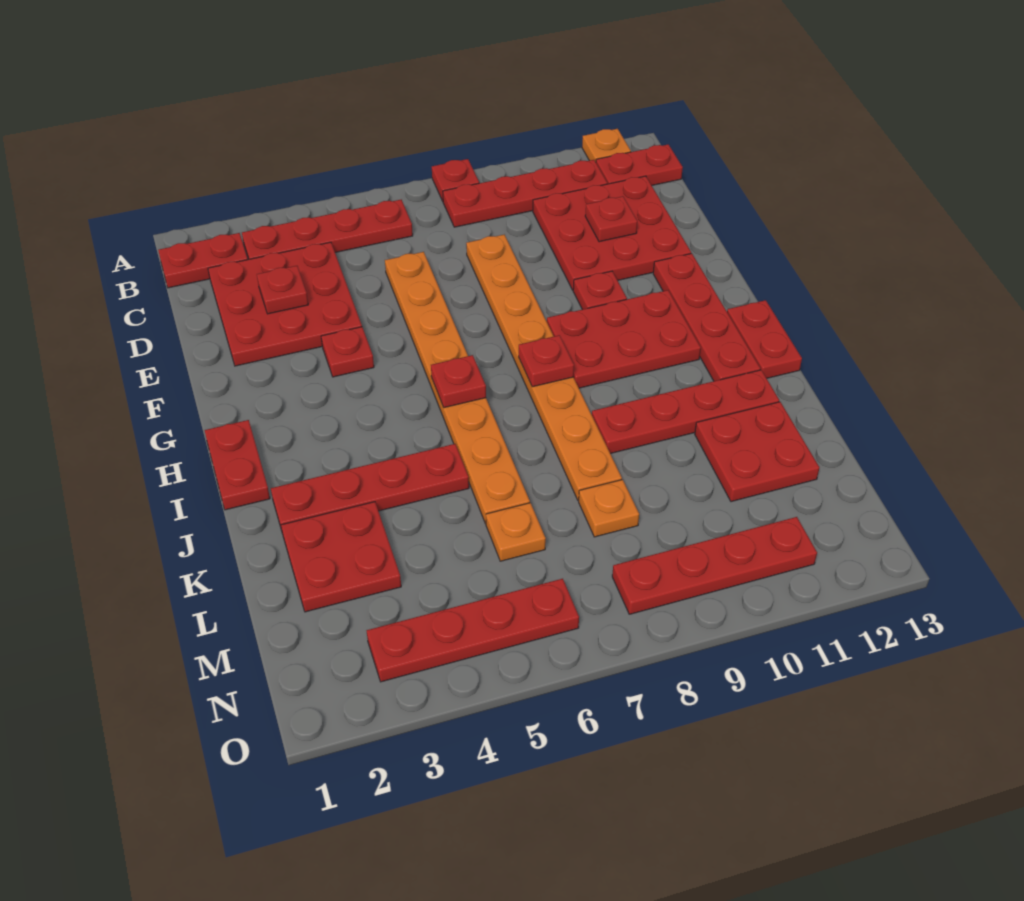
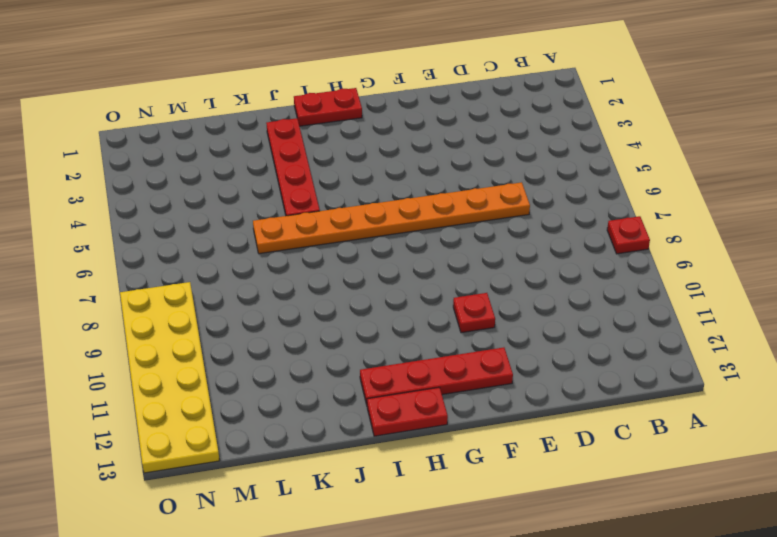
yellow plate N8:O13 level 1 -> red plate N8:N11 level 1
none -> orange plate A12 level 1
none -> red plate B1:B2 level 1
none -> red plate B3:B6 level 1

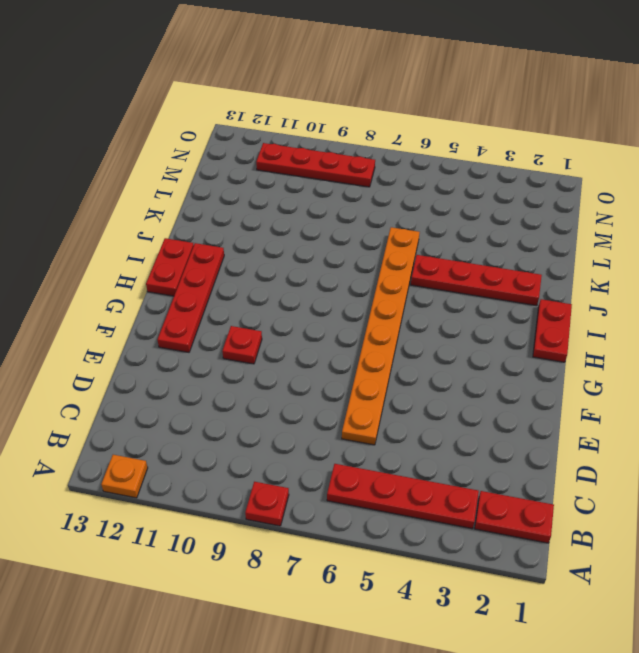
none -> red plate B8:B11 level 1
none -> red plate B12:B13 level 1
none -> red plate C2:E4 level 1

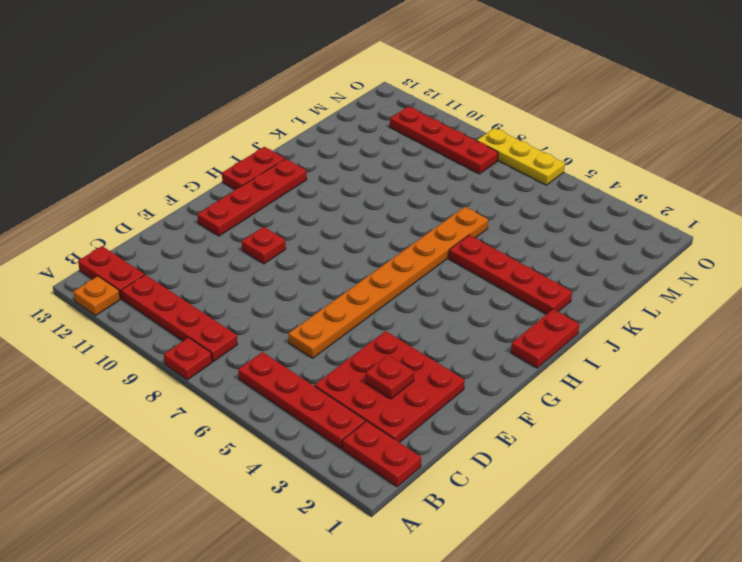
yellow plate O6:O8 level 1 -> none
none -> red plate C10:E12 level 1
none -> orange plate D8:K8 level 1
none -> red plate F4 level 1

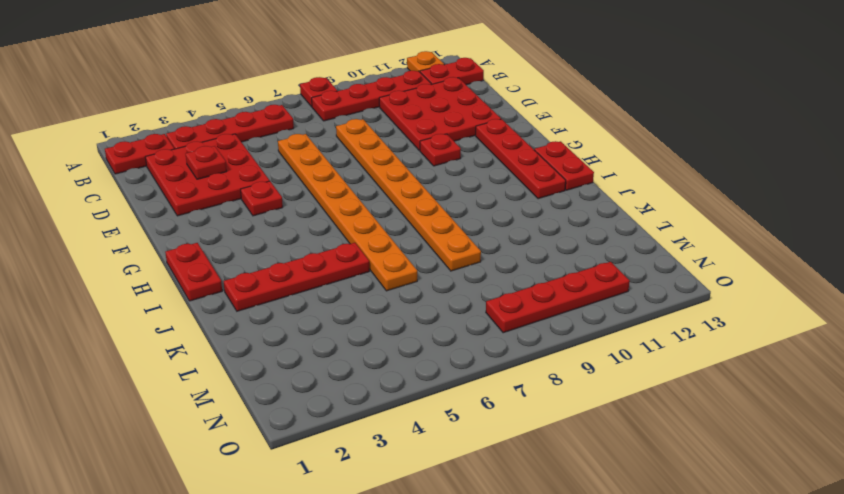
none -> red plate G9:H11 level 1
none -> red plate J9:J12 level 1
none -> red plate K2:L3 level 1

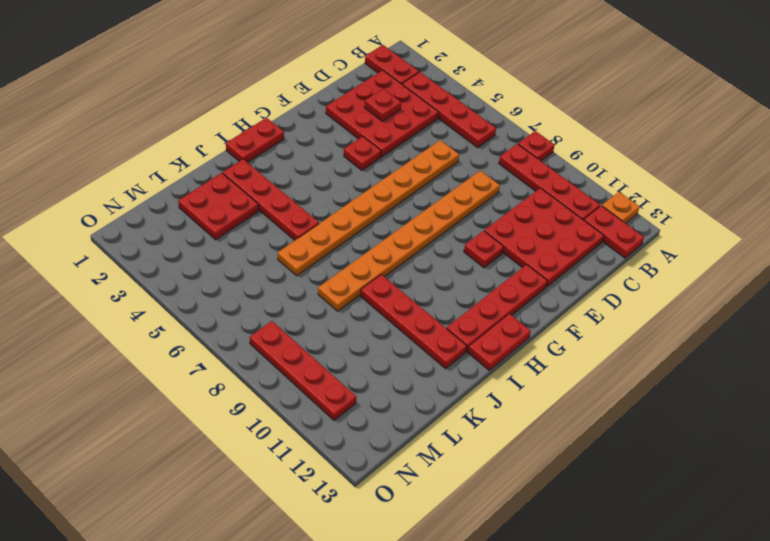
none -> red plate G9:H11 level 1
none -> red plate K11:L12 level 1
none -> orange plate L6 level 1

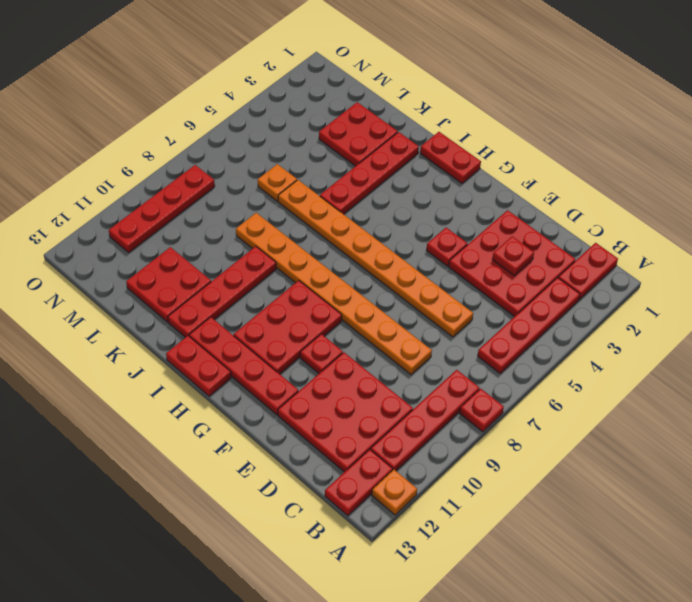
none -> orange plate L8 level 1
none -> red plate N3:N6 level 1
none -> red plate D11 level 2

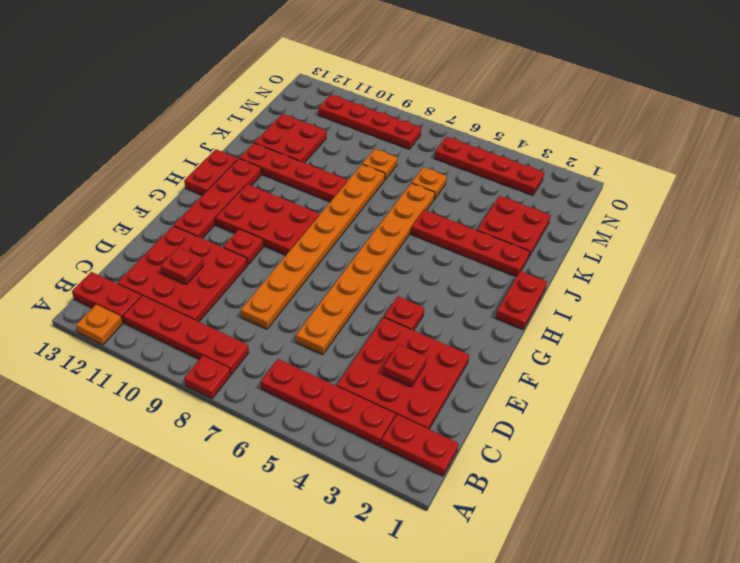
none -> red plate H6 level 2
none -> red plate H8 level 2

